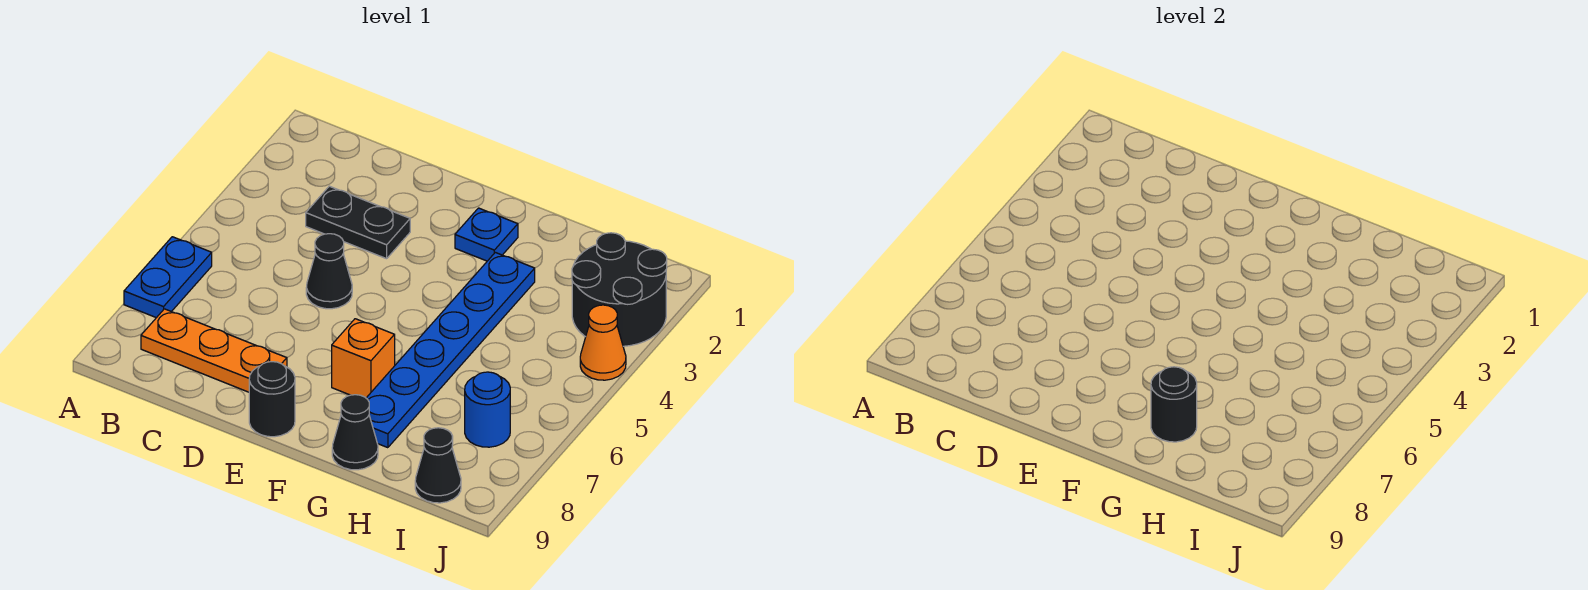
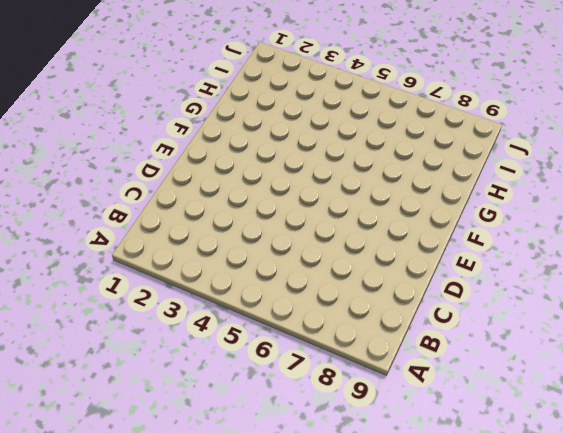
none -> blue plate A6:A7 level 1
none -> orange plate B8:D8 level 1
none -> black plate C3:D3 level 1

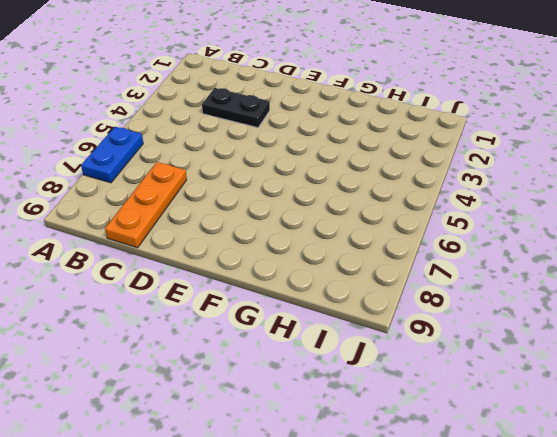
orange plate C7:C9 level 1 -> orange plate B8:D8 level 1
none -> black cone D5 level 1
none -> black round brick E9 level 1
none -> blue plate F2 level 1

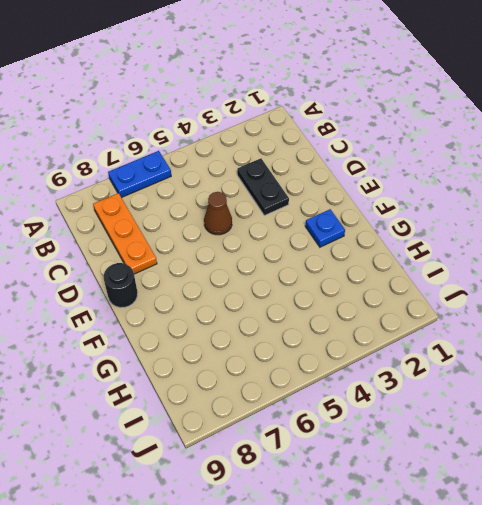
brown cone D5 level 1 -> black cone D5 level 1
none -> orange brick F7 level 1
none -> blue plate G3:G8 level 1
none -> black cone G9 level 1

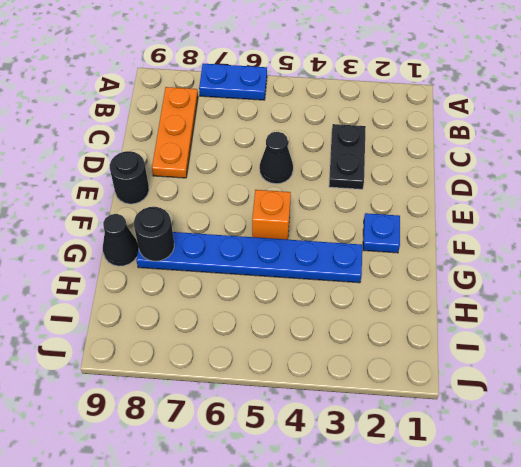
orange brick F5 level 1 -> orange brick F7 level 1
none -> black round brick I2:J3 level 1
none -> blue round brick I7 level 1
none -> black cone I9 level 1

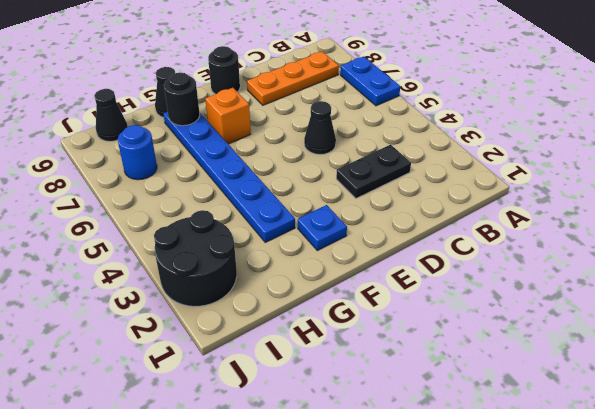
none -> orange cone J4 level 1

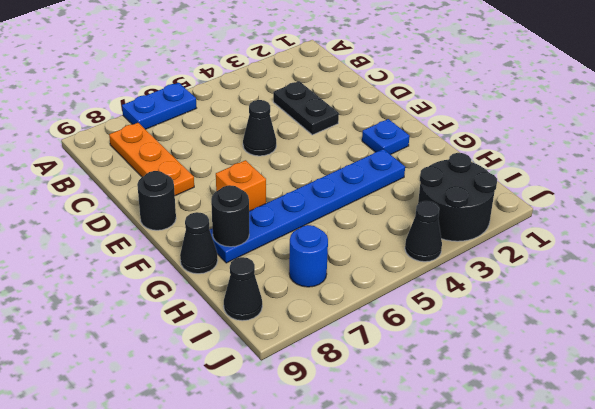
black cone J4 level 1 -> orange cone J4 level 1

